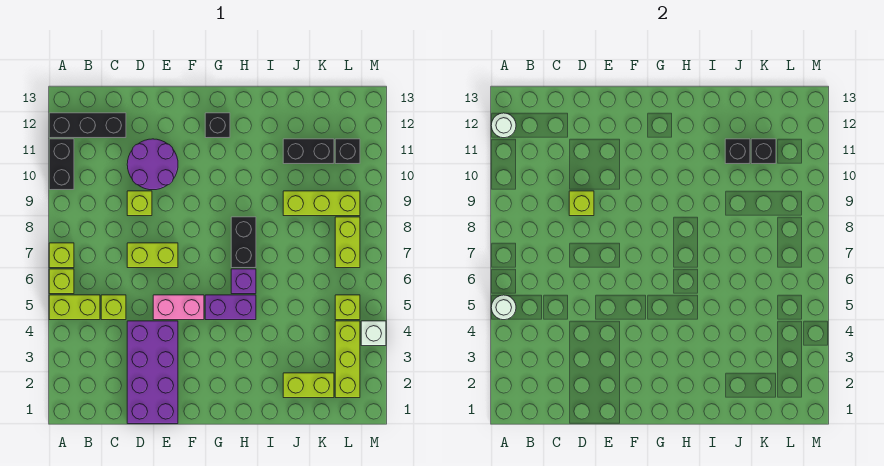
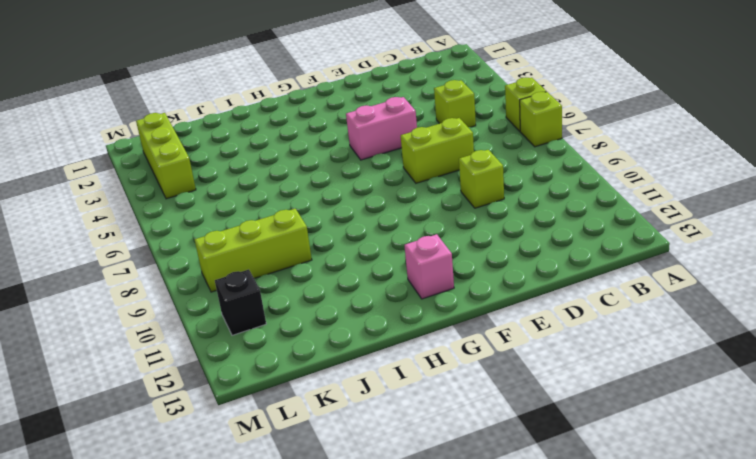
pink brick G12 level 1 -> black brick G12 level 1
none -> lime brick A5:B5 level 1
none -> black brick A10:A11 level 1
none -> black brick A12:C12 level 1

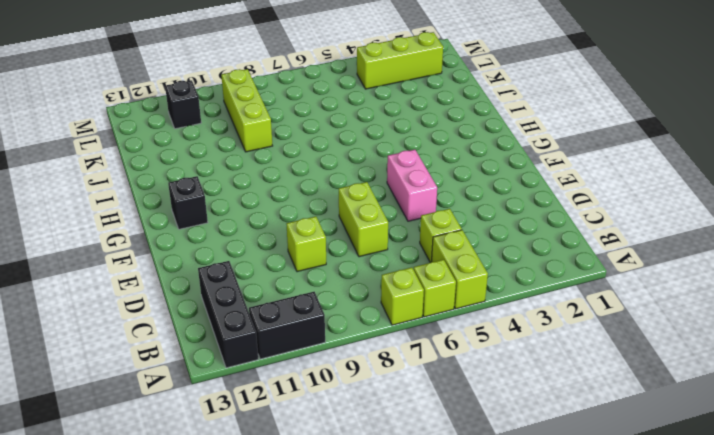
none -> purple brick D1:E4 level 1
none -> purple round brick D10:E11 level 1
none -> purple brick G5:H5 level 1

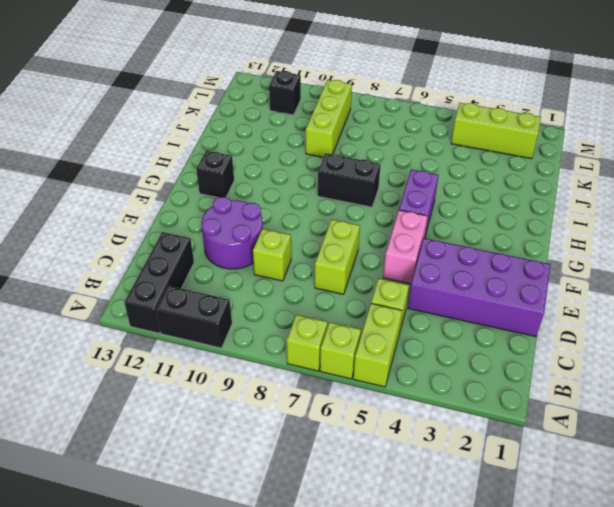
none -> purple brick H6 level 1
none -> lime brick J2:K2 level 1
none -> black brick J11:K11 level 1

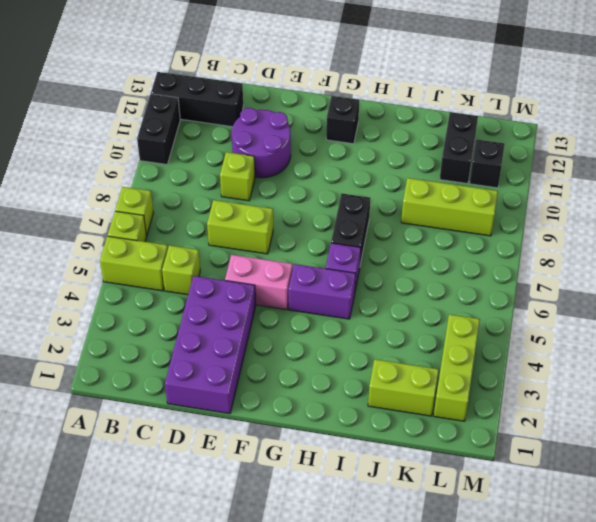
black brick K11:K12 level 1 -> black brick J11:K11 level 1
none -> lime brick L5 level 1
none -> lime brick L7:L8 level 1
none -> white brick M4 level 1

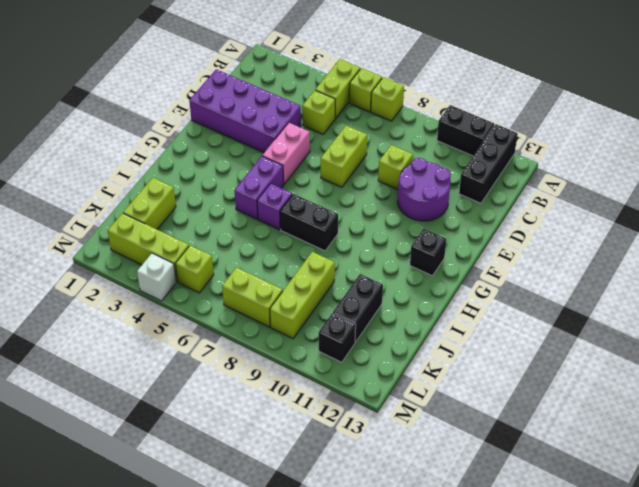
none -> white round brick A5 level 2
none -> white round brick A12 level 2
none -> lime brick D9 level 2

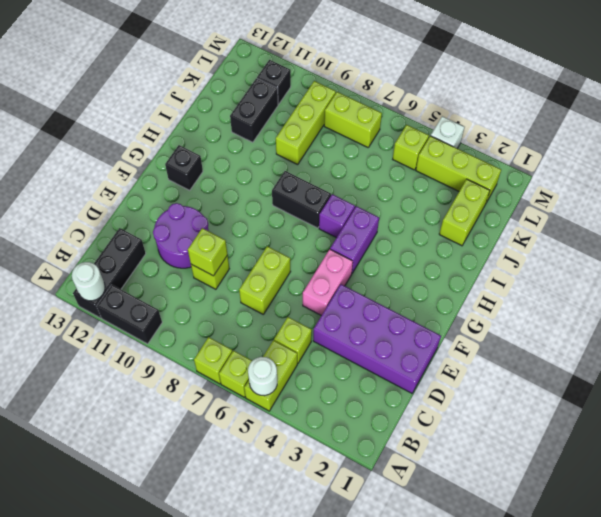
none -> black brick J11 level 2
none -> black brick K11 level 2

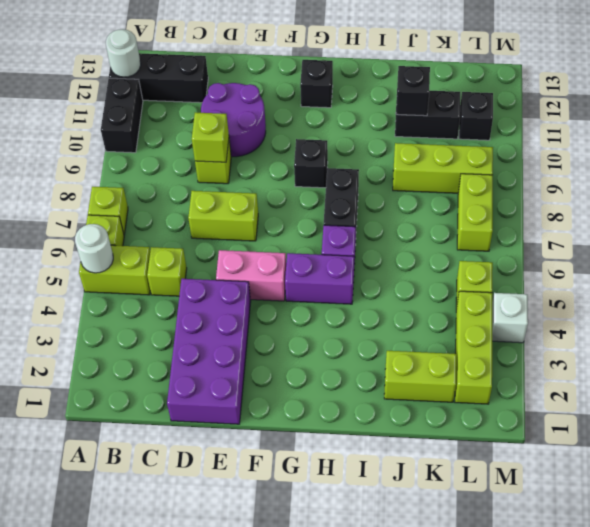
black brick G9 level 1 -> black brick K11 level 2

